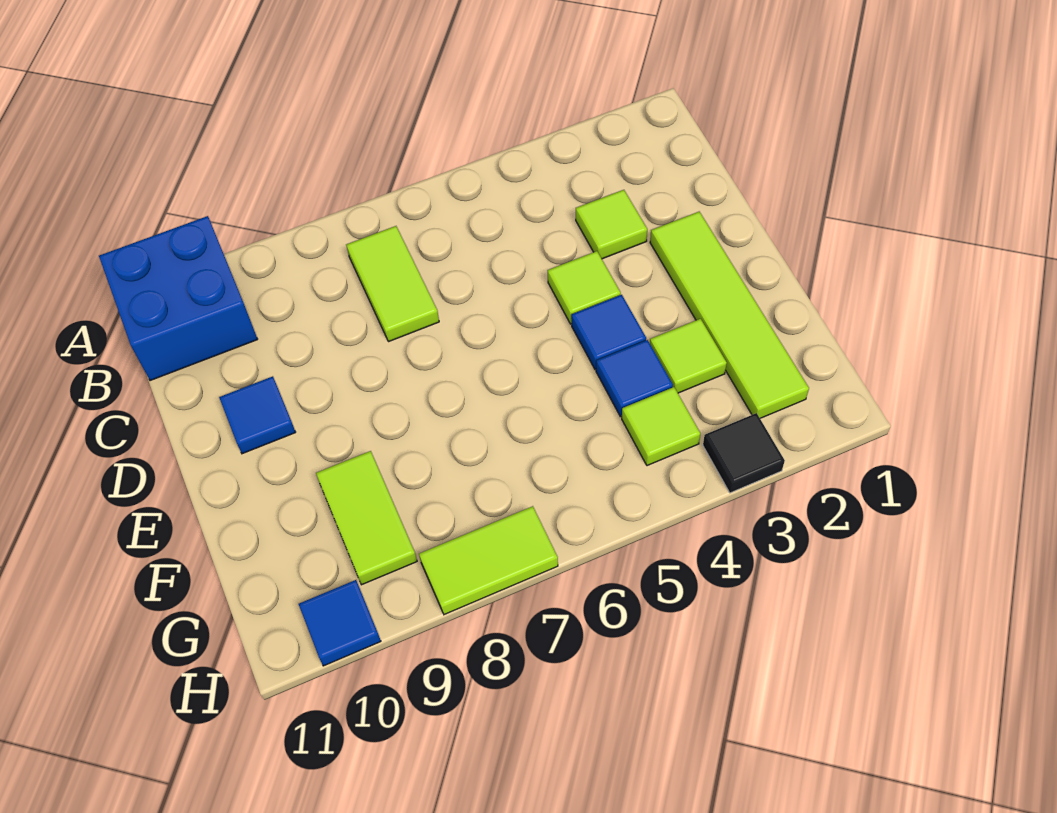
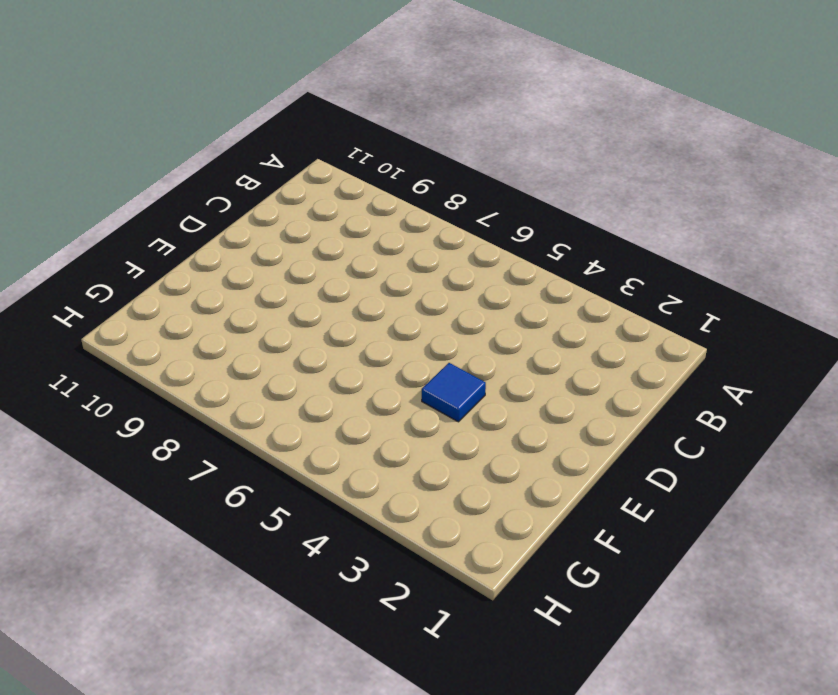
none -> blue brick A10:B11 level 1
none -> lime tile B7:C7 level 1
none -> lime tile C3 level 1

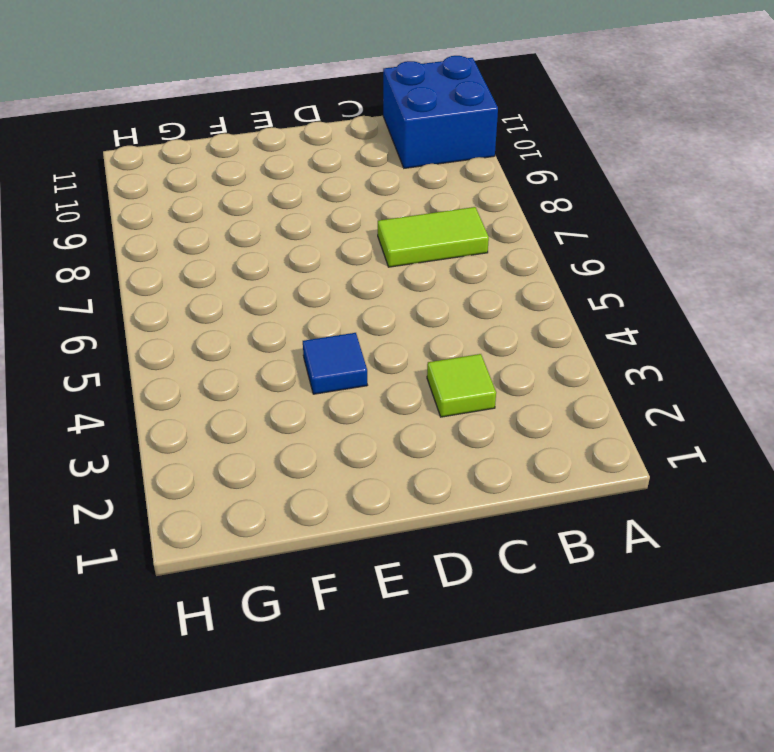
none -> lime tile D2:G2 level 1
none -> lime tile D4 level 1
none -> blue tile D10 level 1

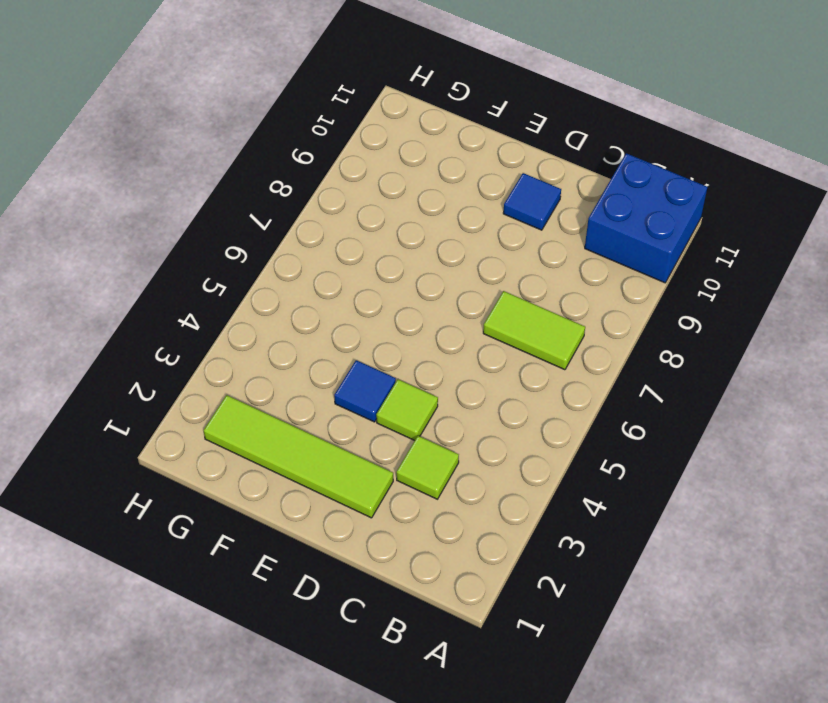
none -> lime tile F3 level 1
none -> blue tile F4 level 1
none -> lime tile F9:G9 level 1

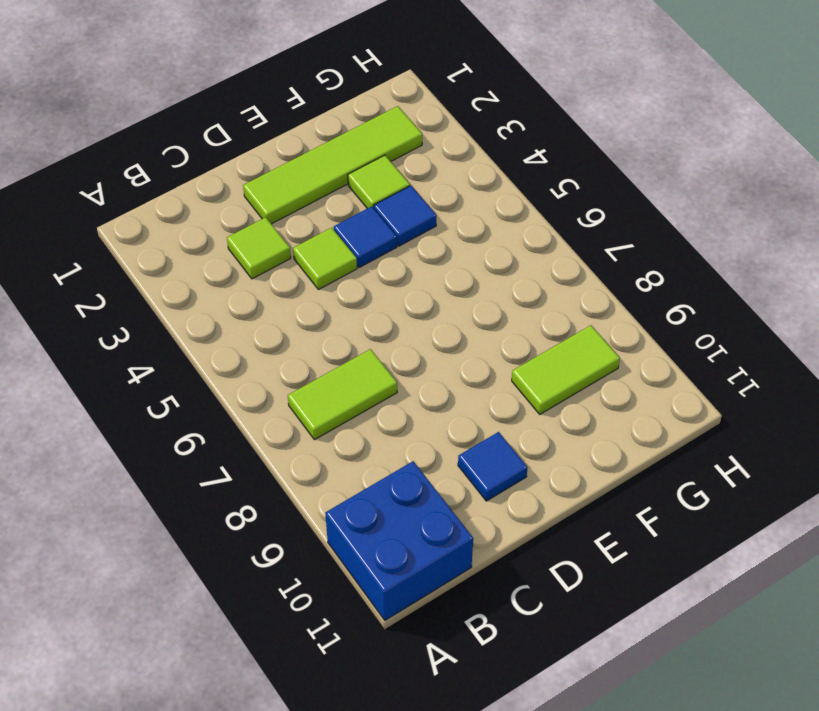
none -> lime tile G4 level 1
none -> black tile H3 level 1
none -> lime tile H7:H8 level 1

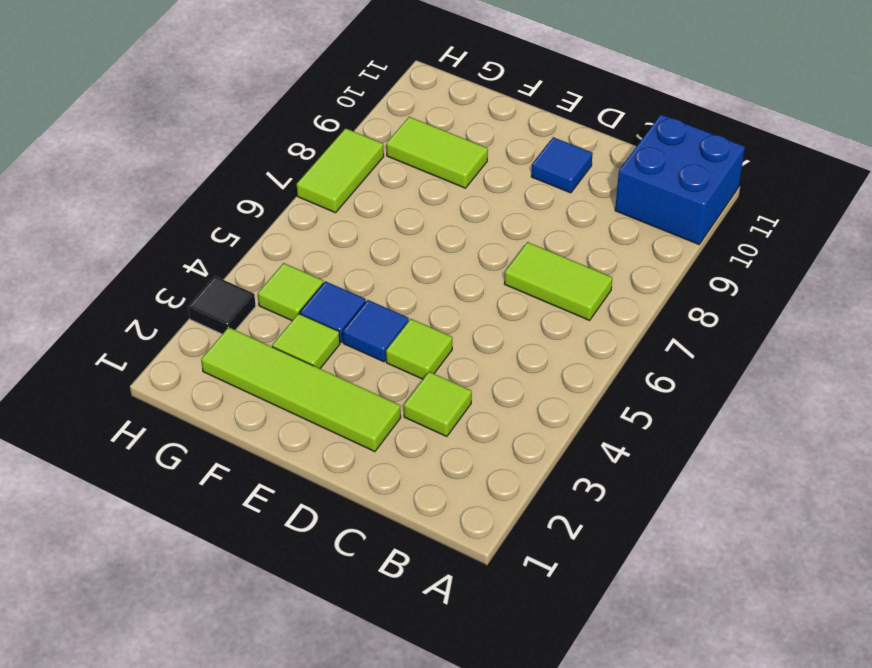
none -> blue tile H10 level 1

